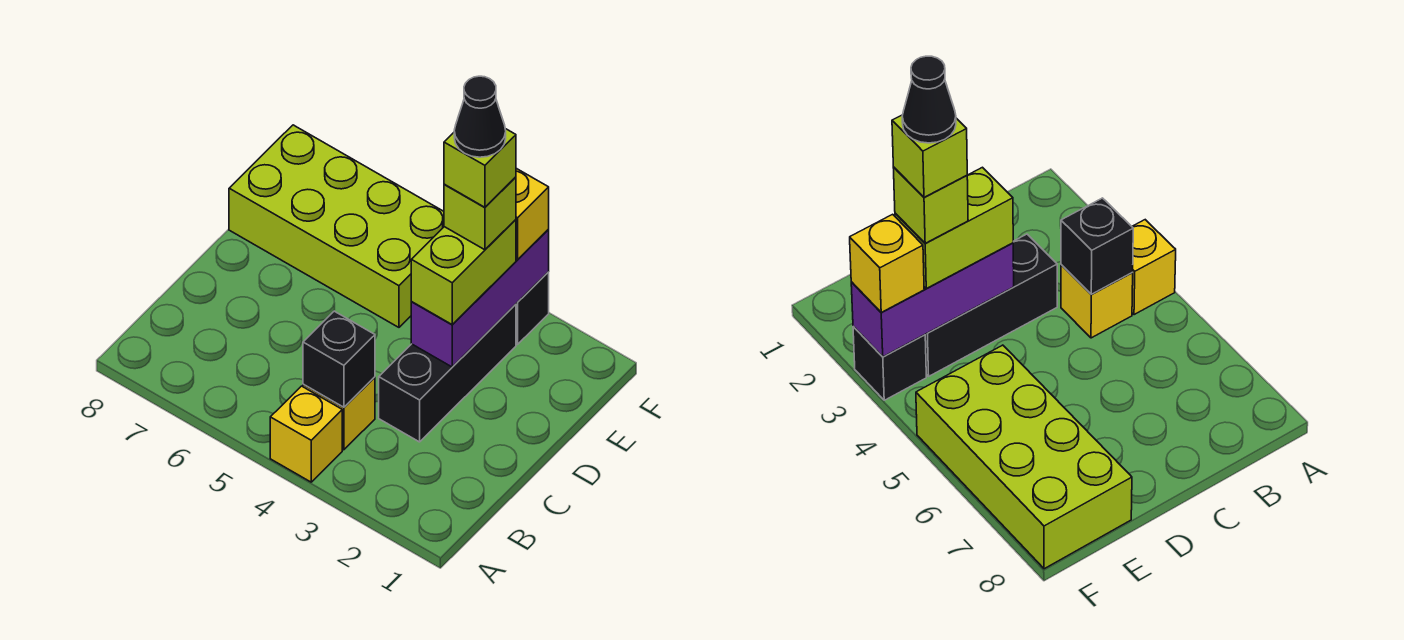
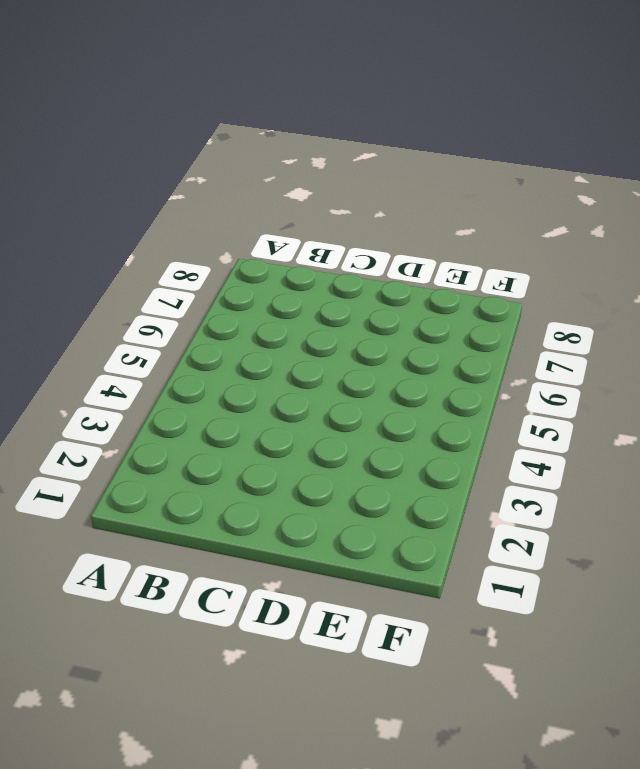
none -> yellow brick A4 level 1
none -> yellow brick B4 level 1
none -> black brick C3:E3 level 1

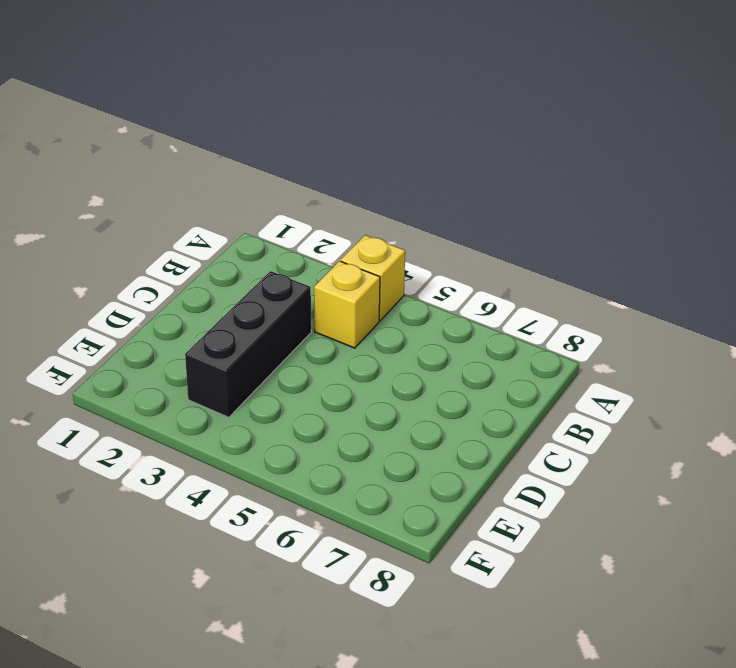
none -> lime brick E5:F8 level 1
none -> black brick F3 level 1
none -> black brick B4 level 2

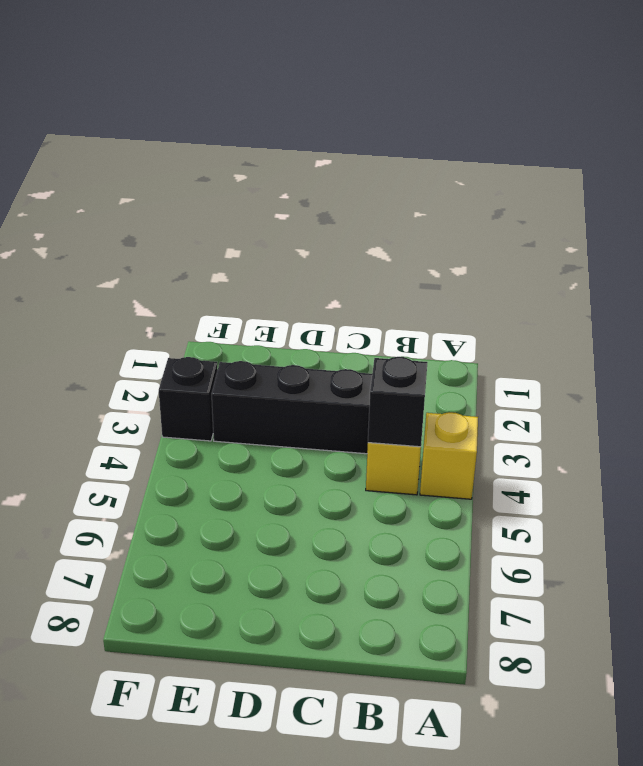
none -> lime brick E5:F8 level 1
none -> purple brick D3:F3 level 2
none -> lime brick D3:E3 level 3

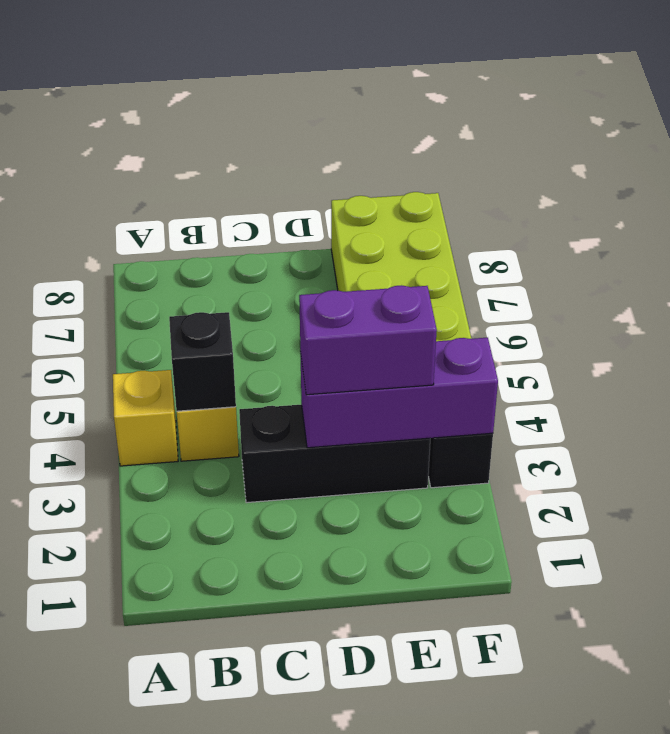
purple brick D3:E3 level 3 -> lime brick D3:E3 level 3
none -> yellow brick F3 level 3
none -> lime brick E3 level 4
none -> lime brick E3 level 5

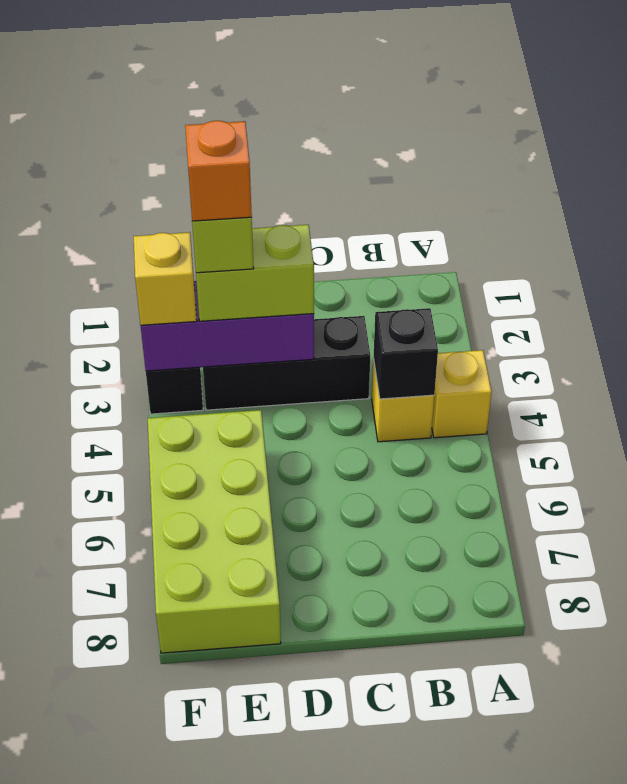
orange brick E3 level 5 -> lime brick E3 level 5
none -> black cone E3 level 6

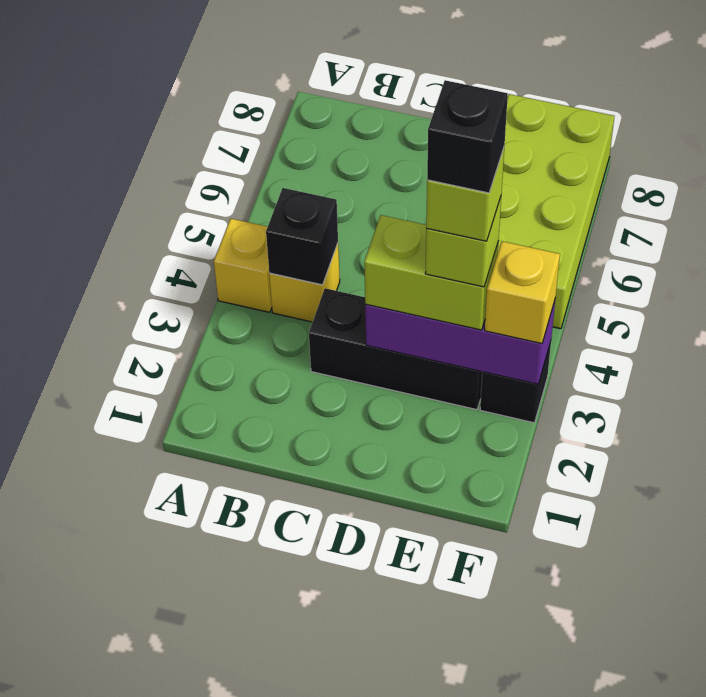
black brick E3 level 6 -> black cone E3 level 6

